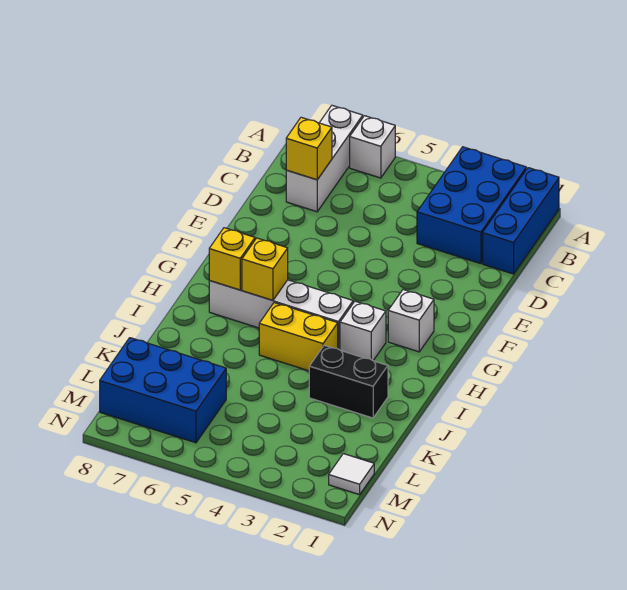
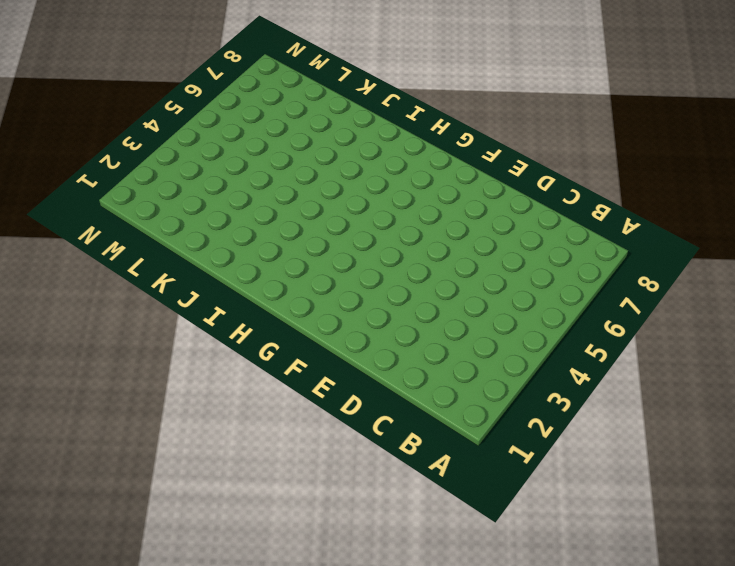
none -> blue brick A1:C1 level 1
none -> blue brick A2:C3 level 1
none -> white brick A6 level 1

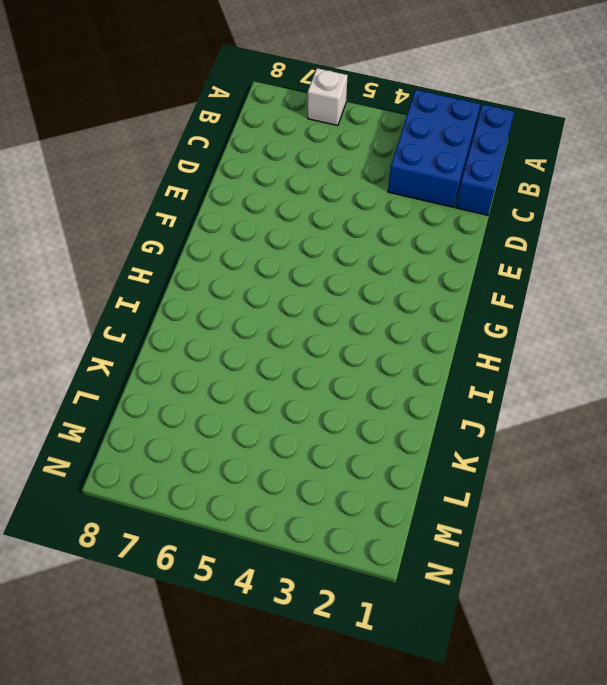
none -> white brick A7:C7 level 1
none -> white brick G2 level 1
none -> white brick H3 level 1

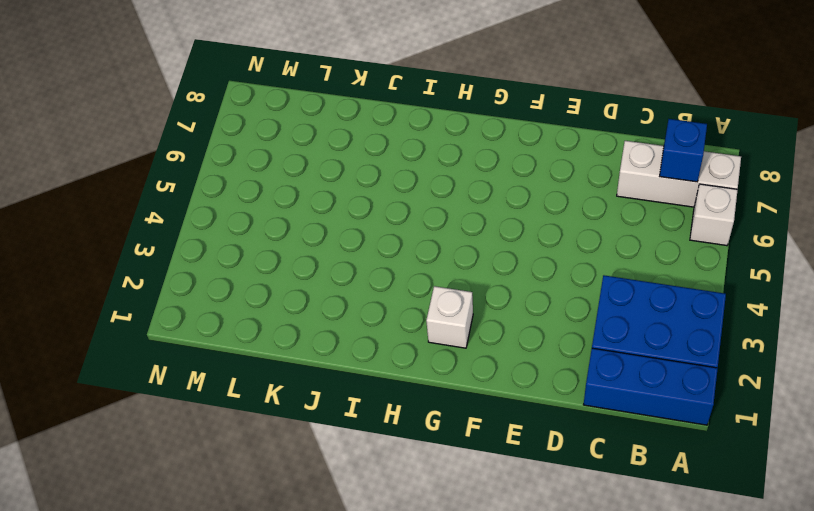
blue brick B7 level 2 -> none
none -> white brick H3 level 1
none -> white brick H4:H7 level 1
none -> yellow brick I4:I5 level 1

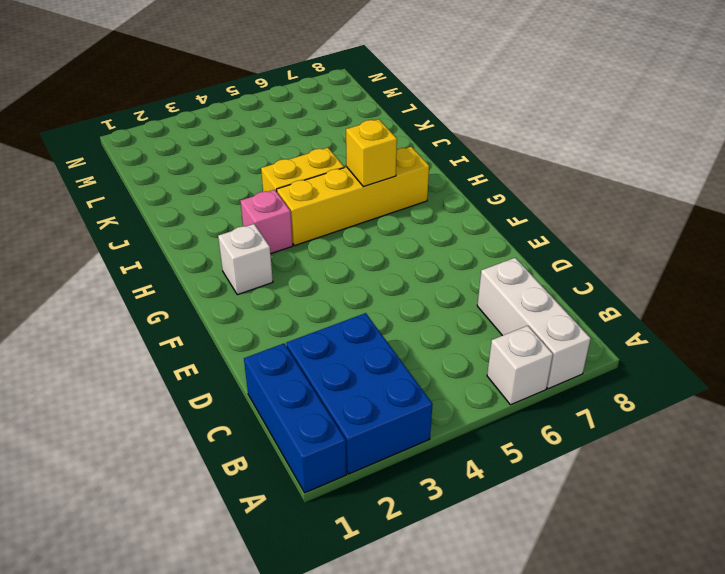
pink brick H3 level 1 -> white brick H3 level 1
yellow brick H4:H7 level 1 -> white brick H4:H7 level 1
none -> black brick J2:J3 level 1
none -> blue brick L6:M8 level 1
none -> white tile M1 level 1

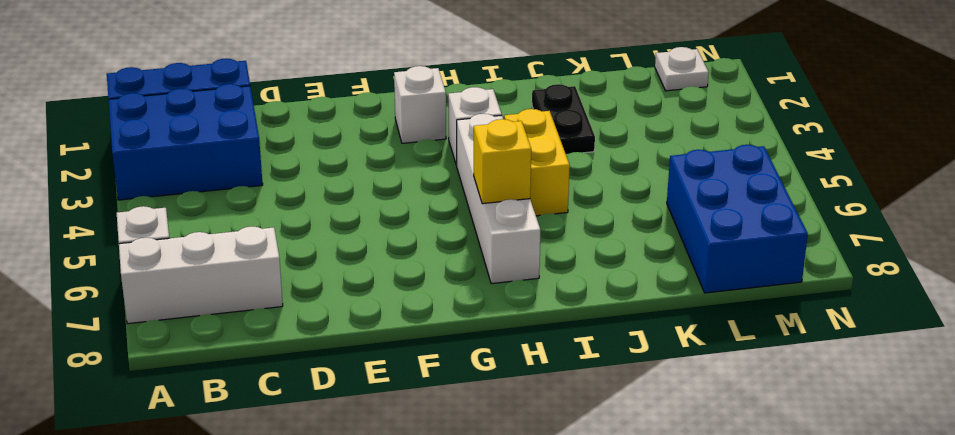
black plate J2:J3 level 1 -> black brick J2:J3 level 1
white plate M1 level 1 -> white tile M1 level 1
none -> yellow brick C7 level 2
none -> yellow brick H7 level 2

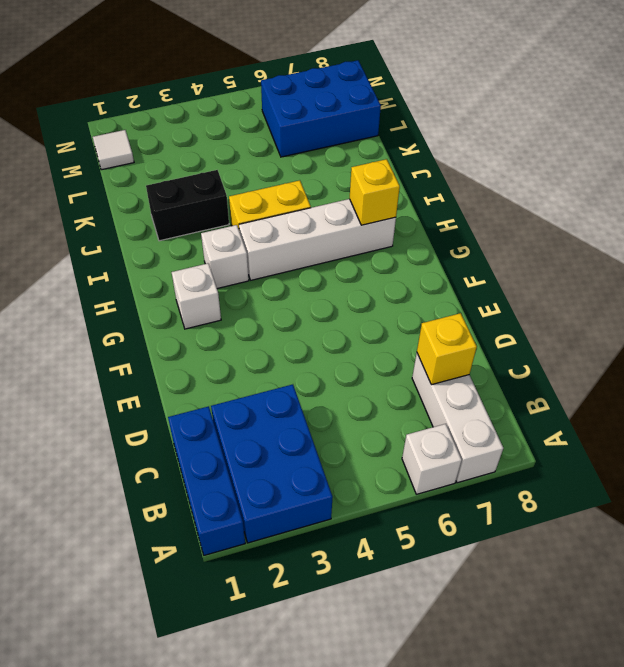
none -> yellow brick H6 level 2

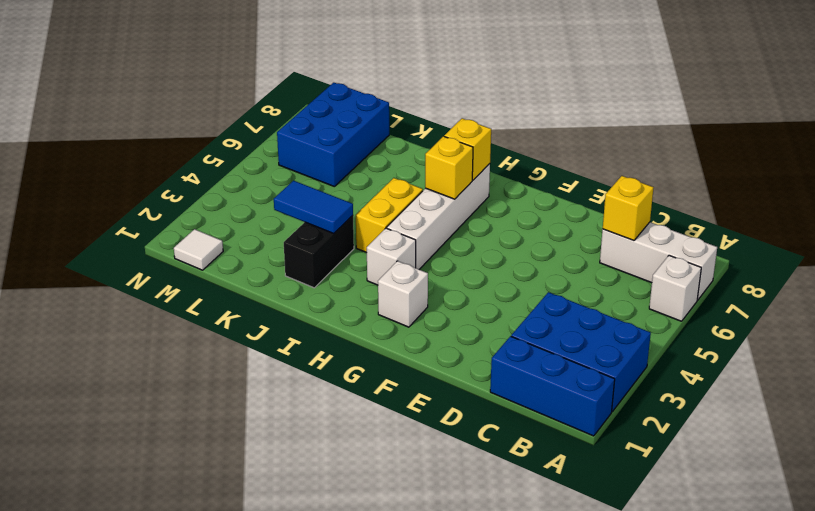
blue tile J3:K3 level 2 -> none

